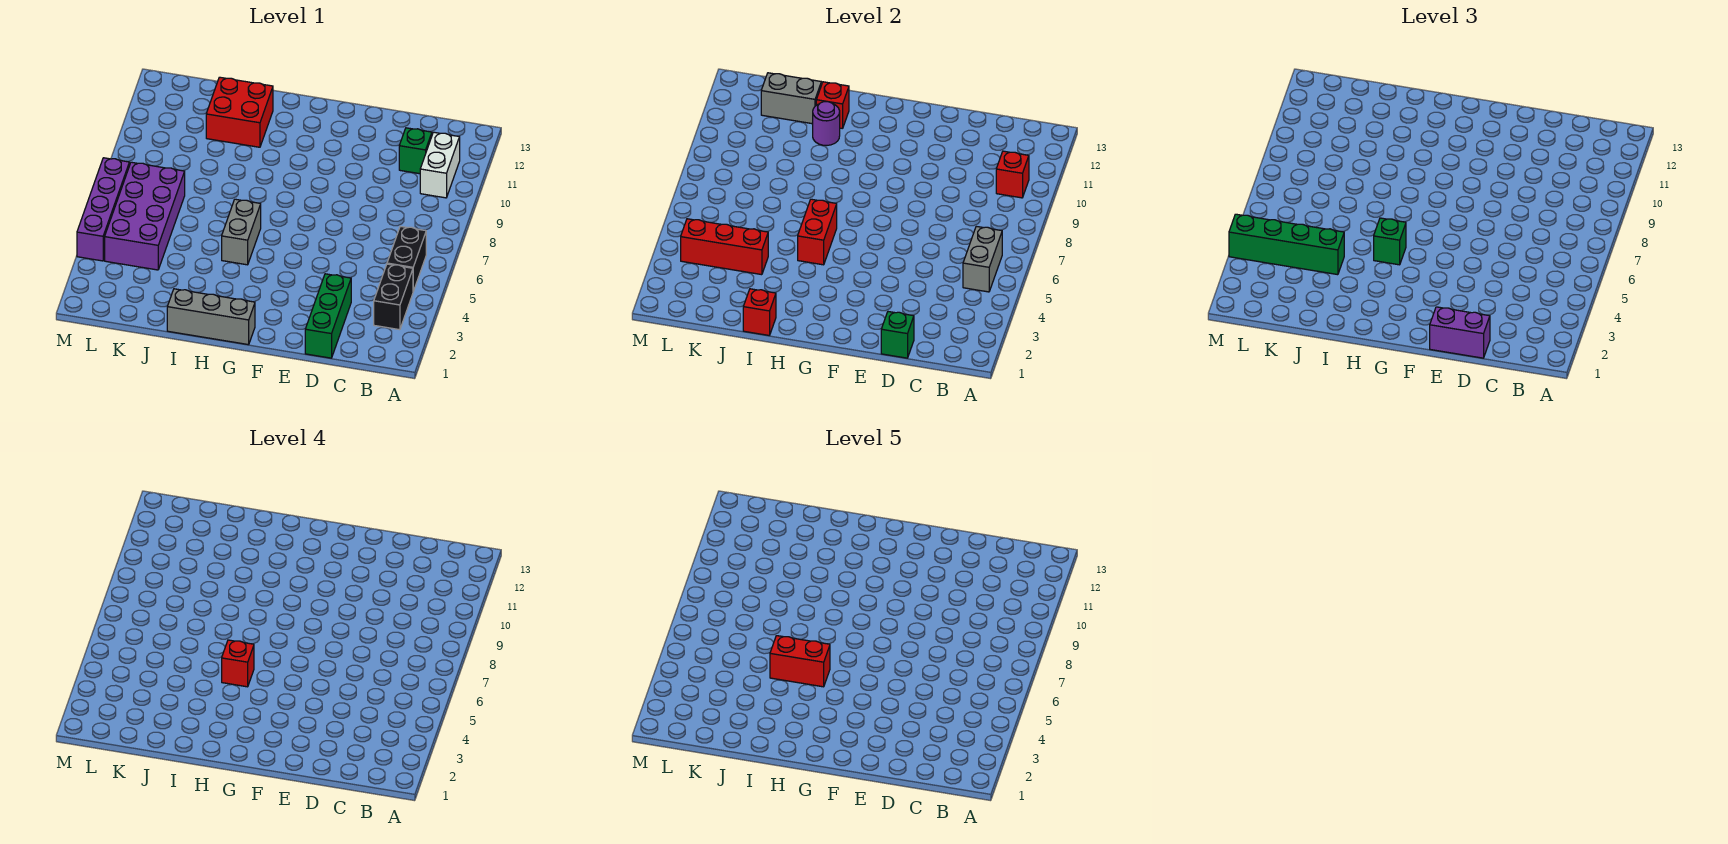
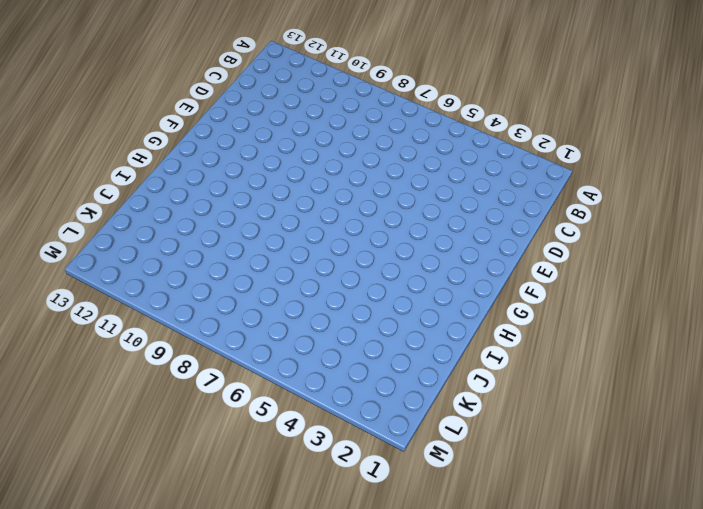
none -> black brick B3:B4 level 1
none -> black brick B5:B6 level 1
none -> white brick B10:B11 level 1

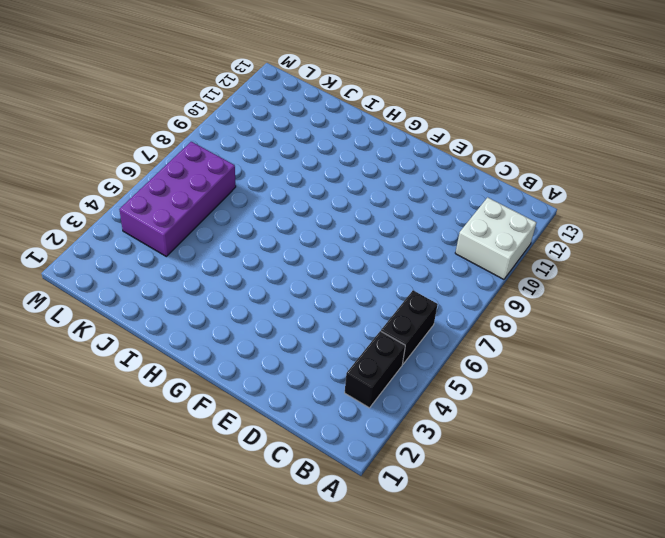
white brick A10:B11 level 1 -> white brick B10:B11 level 1
none -> green brick C11 level 1
none -> green brick D1:D3 level 1
none -> grey brick G1:I1 level 1

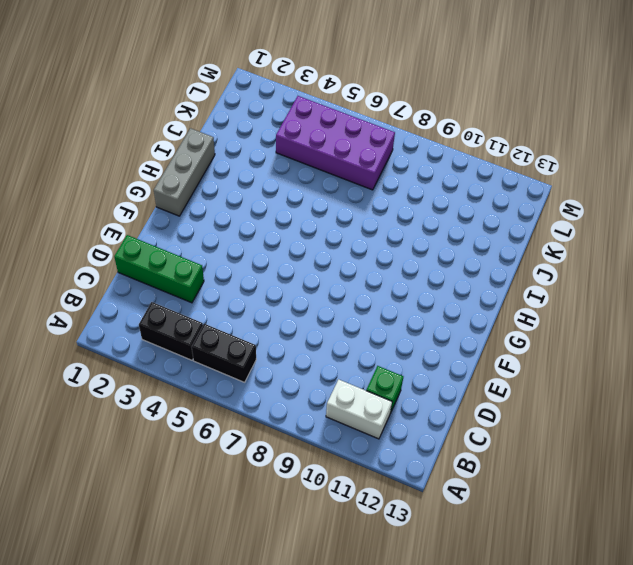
none -> grey brick H5:H6 level 1
none -> red brick I11:J12 level 1
none -> purple brick M4:M7 level 1

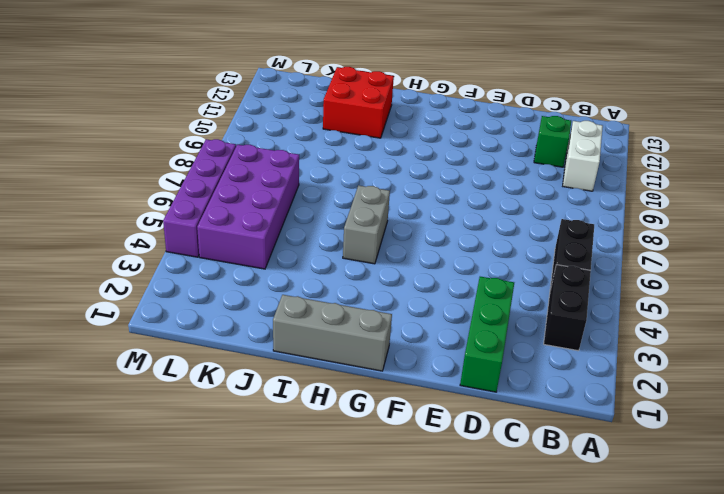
none -> grey brick B5:B6 level 2
none -> red brick B10 level 2
none -> green brick D1 level 2

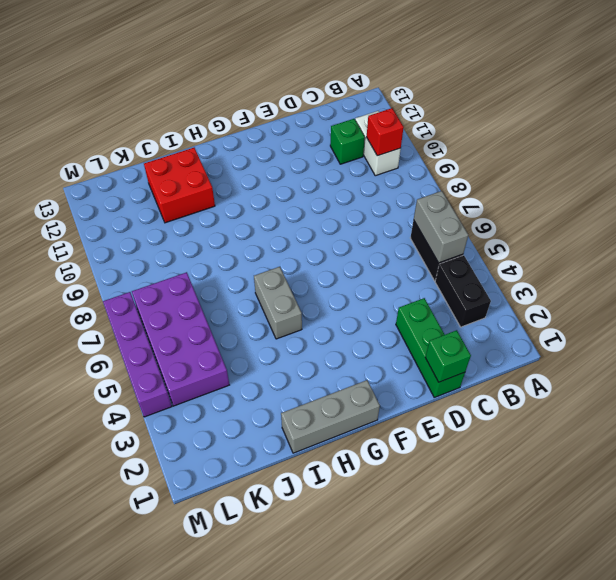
none -> red brick H5:H6 level 2
none -> red brick I1 level 2
none -> purple round brick I11 level 2

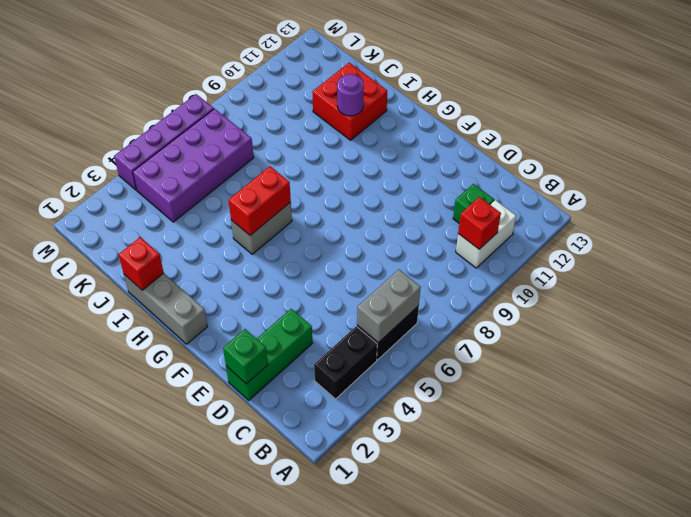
none -> red brick I12 level 2
none -> red brick J4:L4 level 2
none -> grey brick J12:K12 level 2

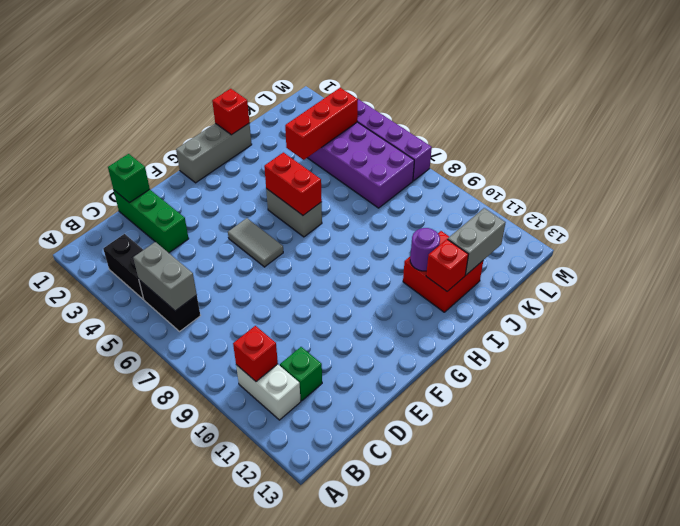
grey tile F5:F6 level 1 -> none
none -> purple brick D1:E1 level 3
none -> green brick H5 level 3
none -> green brick J4:M4 level 3

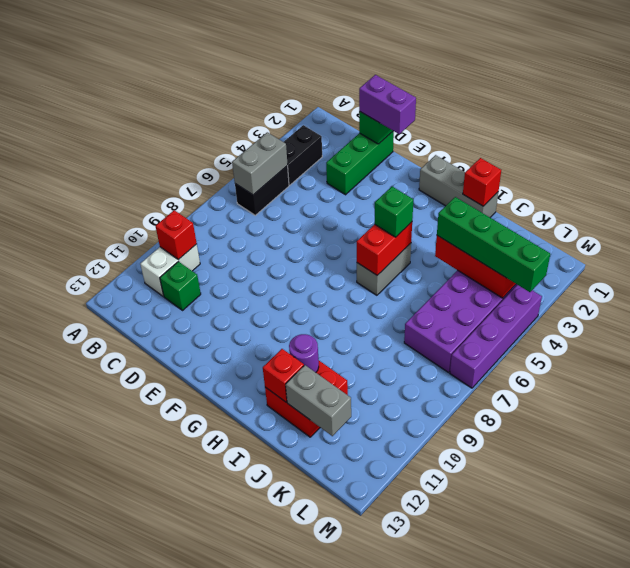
none -> red brick H5 level 4
none -> red brick H5:I5 level 5

